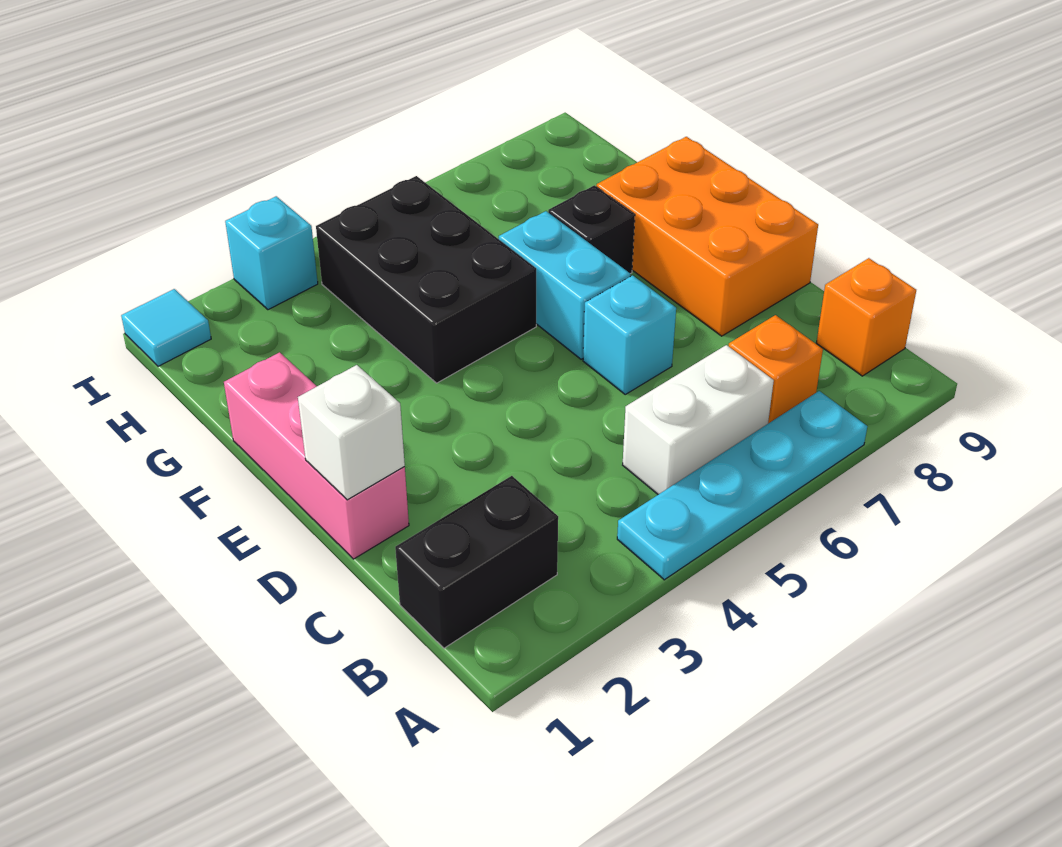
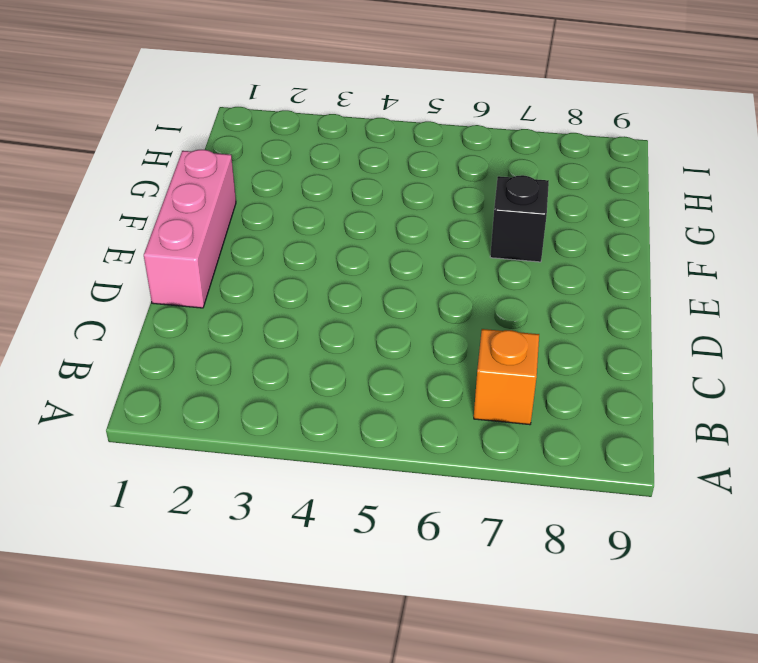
none -> cyan plate A4:A7 level 1
none -> black brick B1:B2 level 1
none -> white brick B5:B6 level 1

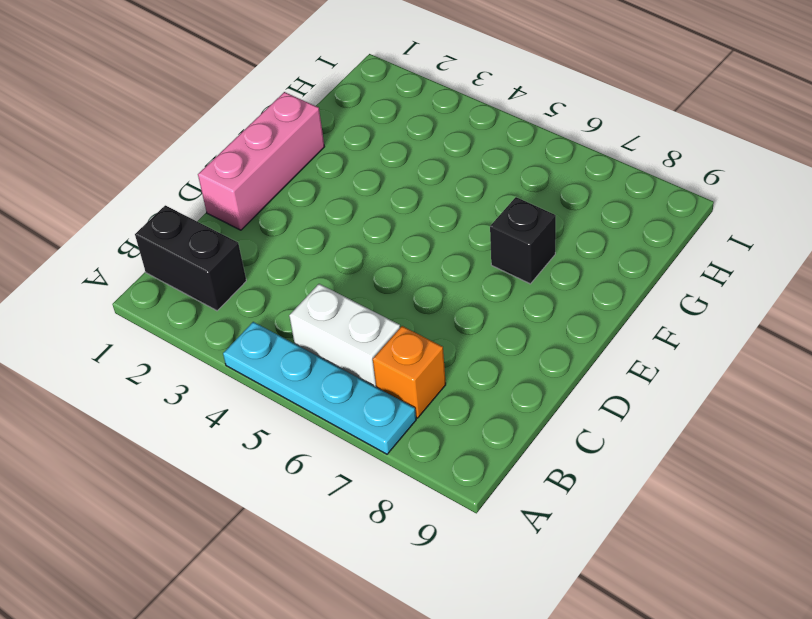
none -> orange brick B9 level 1
none -> cyan brick D6 level 1
none -> orange brick D8:F9 level 1

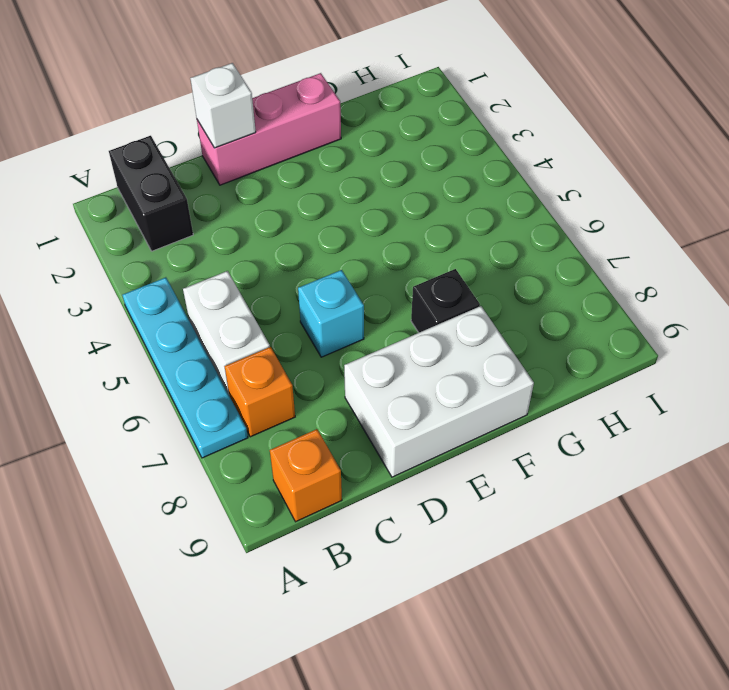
white brick D8:F9 level 1 -> orange brick D8:F9 level 1
none -> cyan brick E6:F6 level 1
none -> black brick F4:H5 level 1
none -> cyan tile I1 level 1

